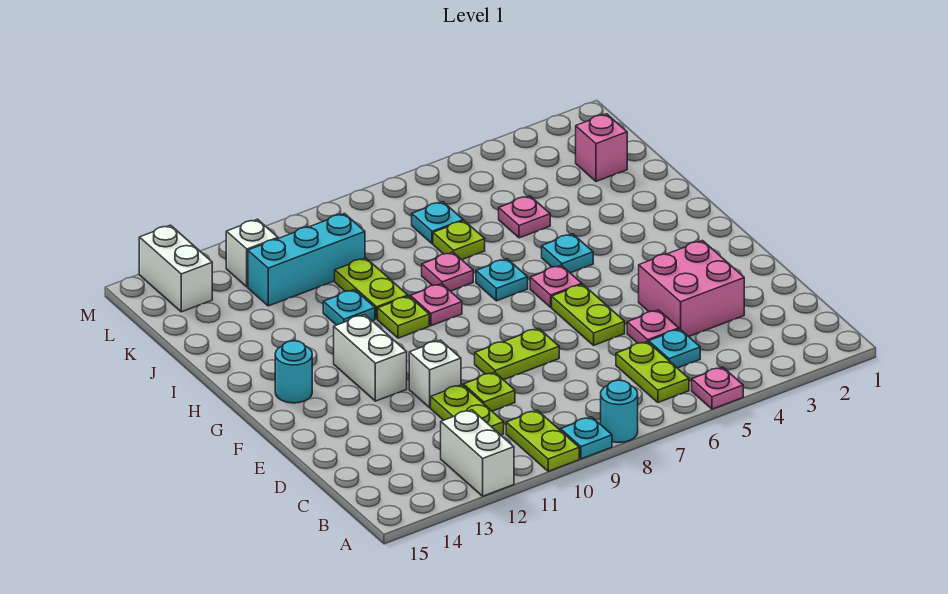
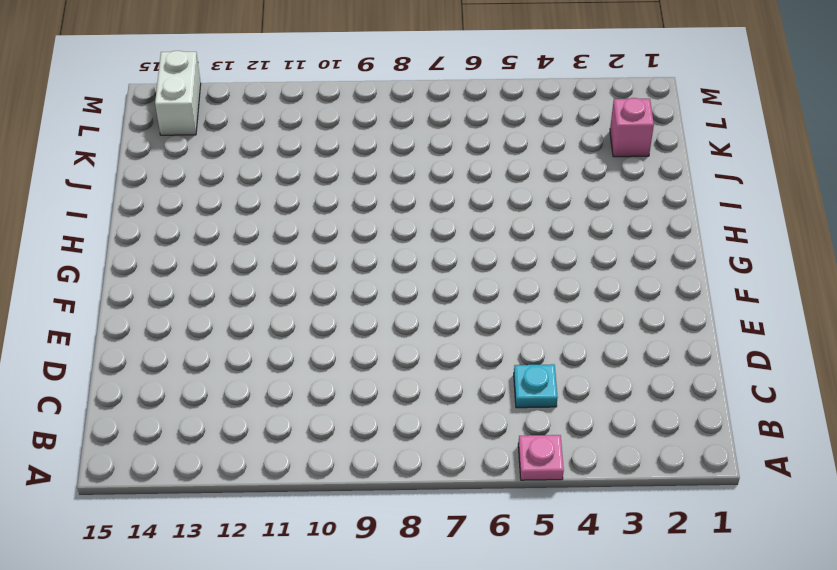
none -> cyan round brick A8 level 1
none -> cyan plate A9 level 1
none -> lime plate A10:B10 level 1
none -> white brick A12:B12 level 1

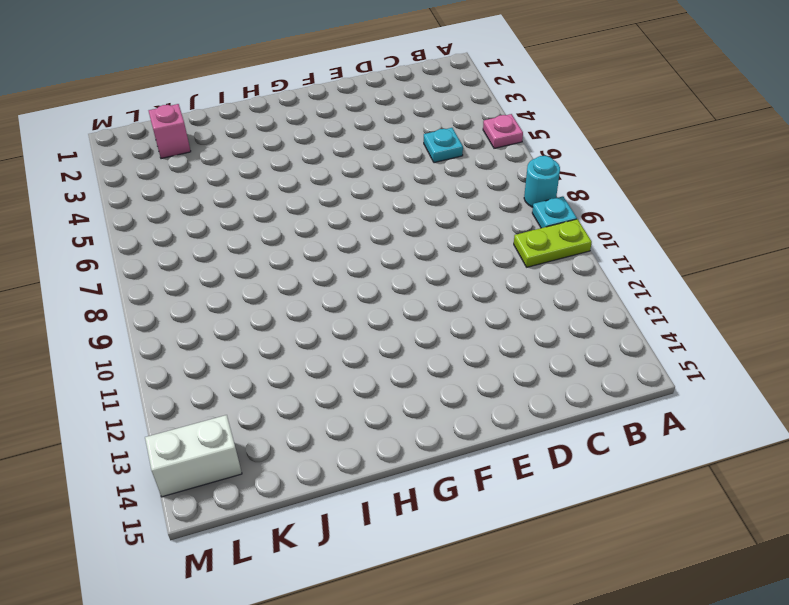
none -> white brick A12:B12 level 1
none -> lime plate B6:C6 level 1
none -> lime plate C11:D11 level 1
none -> pink brick D3:E4 level 1

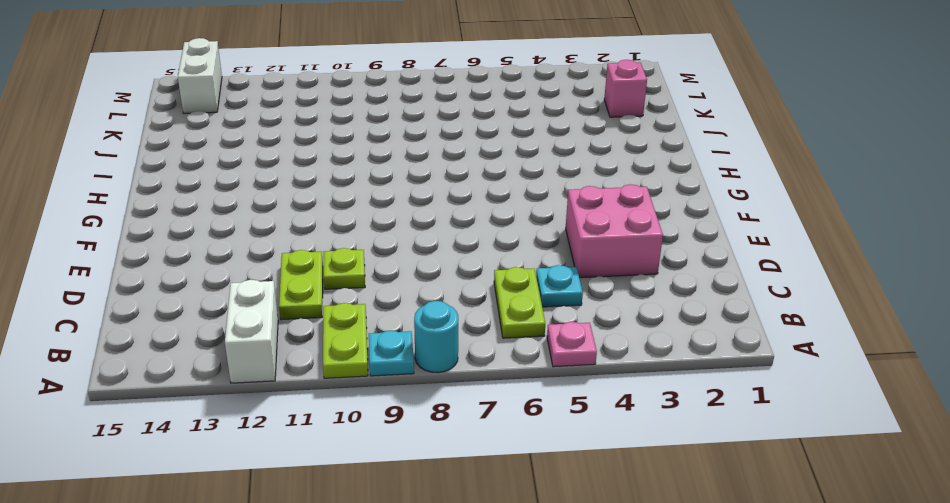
none -> pink plate D5 level 1
none -> lime plate E6:F6 level 1
none -> lime plate E8:E9 level 1
none -> white brick E11 level 1

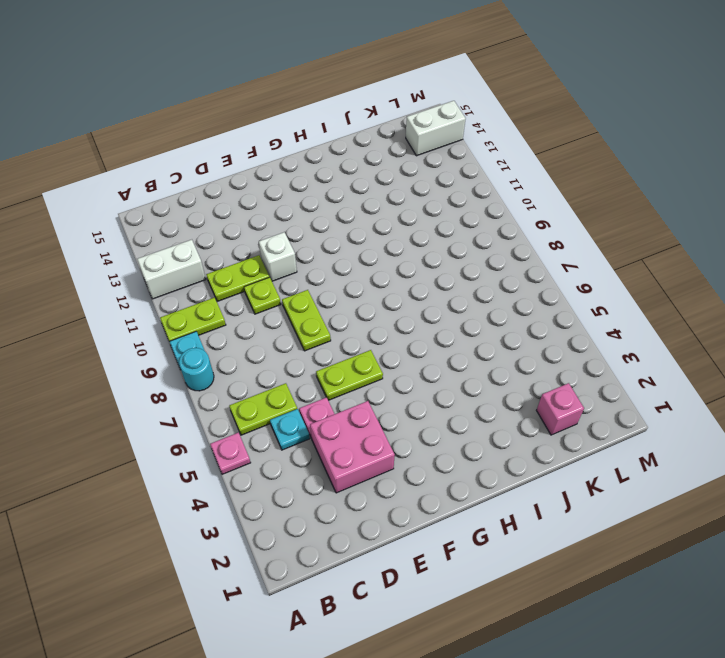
none -> white brick F12:G12 level 1
none -> pink plate G6 level 1
none -> cyan round brick G14 level 1
none -> cyan plate H5 level 1

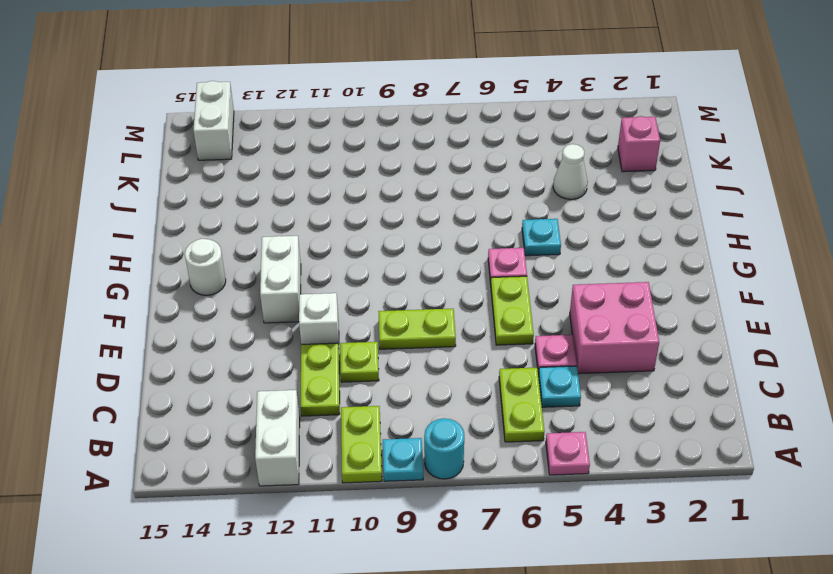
white round brick G14 level 1 -> cyan round brick G14 level 1
white cone J4 level 1 -> none
none -> cyan plate H7 level 1
none -> pink plate H9 level 1
none -> lime plate H10 level 1
none -> pink plate I8 level 1

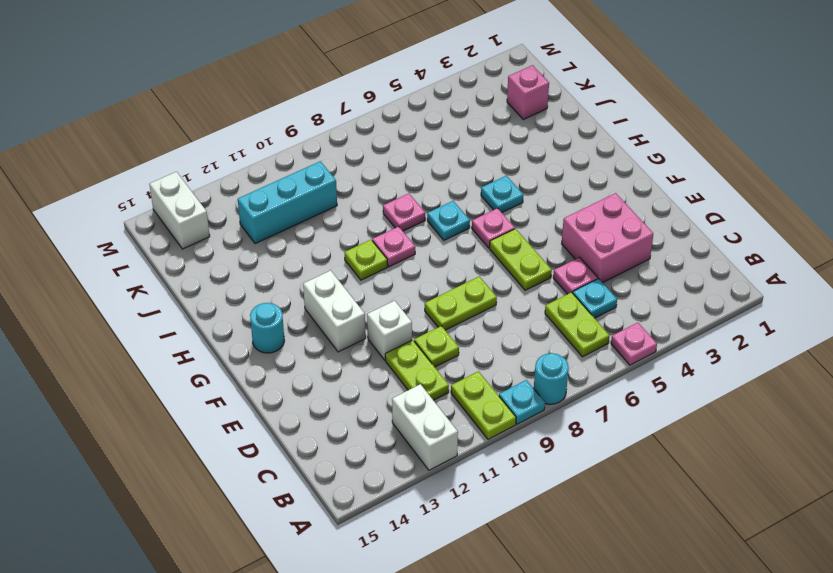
none -> lime plate I10:J10 level 1
none -> cyan plate I11 level 1
none -> pink plate J5 level 1
none -> lime plate J7 level 1

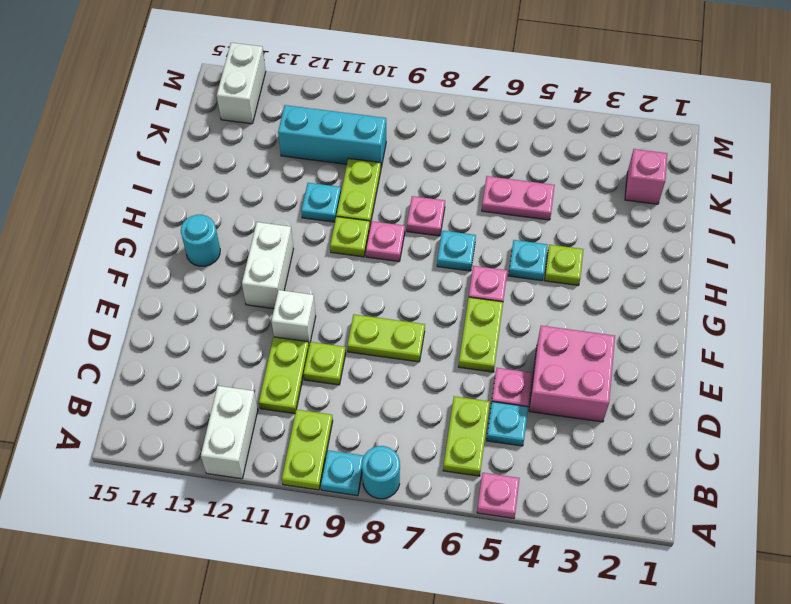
lime plate H4 level 1 -> lime plate J7 level 1
pink plate J5:J6 level 1 -> pink plate J5 level 1
none -> cyan plate K7 level 1
none -> white brick L12 level 1

